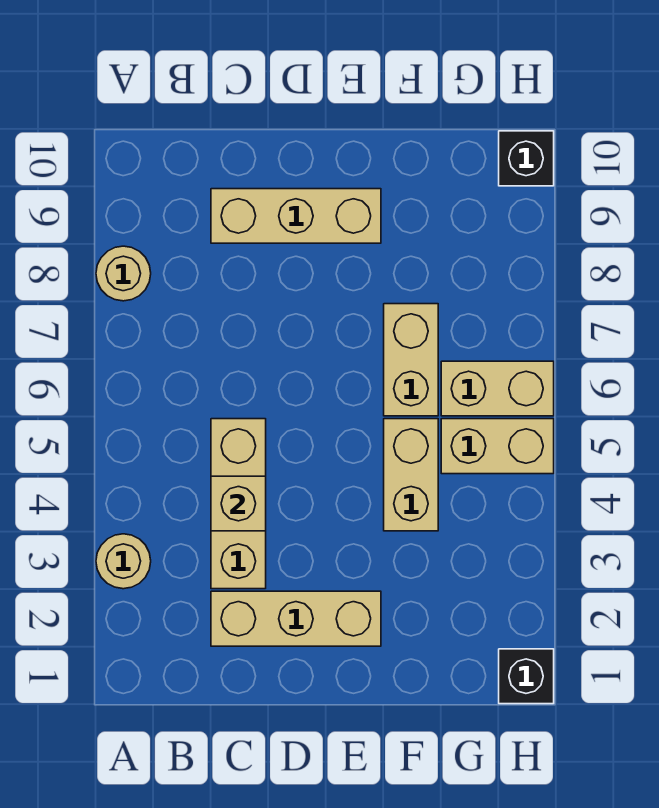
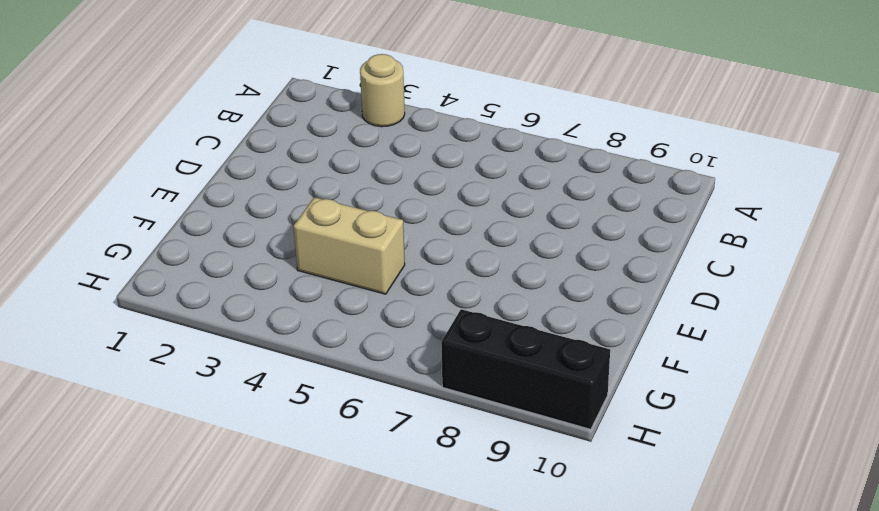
black brick H8:H10 level 1 -> black brick H10 level 1
none -> tan round brick A8 level 1
none -> tan brick C2:E2 level 1
none -> tan brick C3:C5 level 1

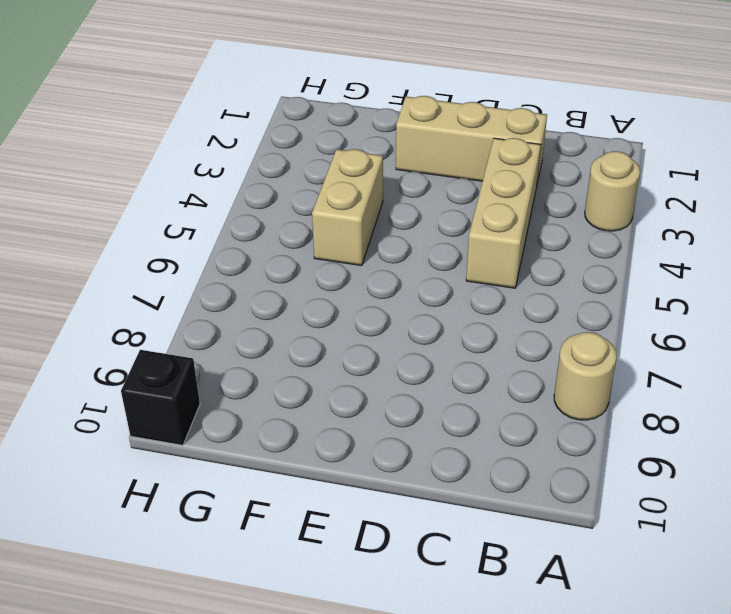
none -> tan brick C9:E9 level 1
none -> tan brick F6:F7 level 1
none -> tan brick G5:H5 level 1

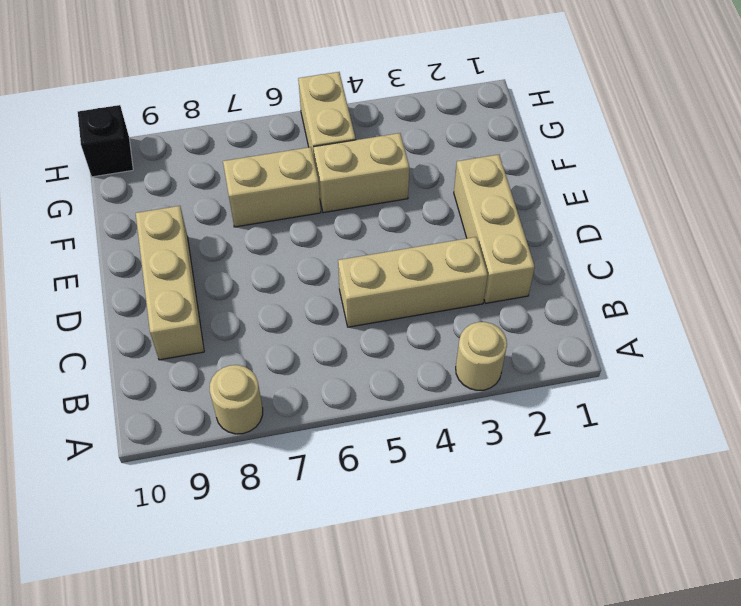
none -> tan brick G6:H6 level 1
none -> black brick H1 level 1
none -> tan brick C4 level 2

